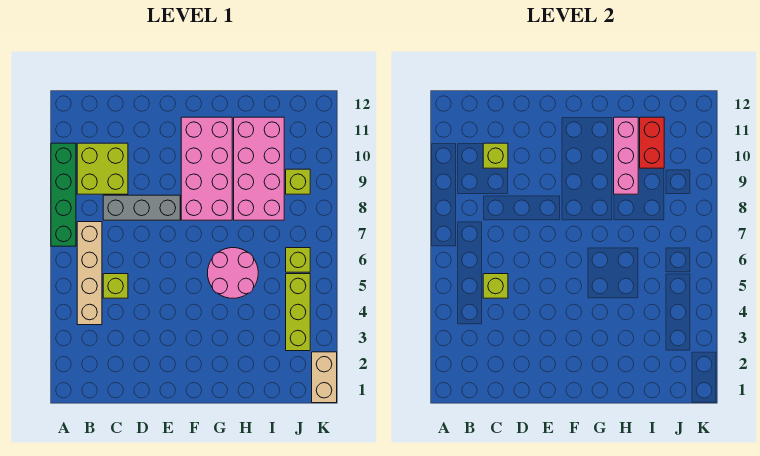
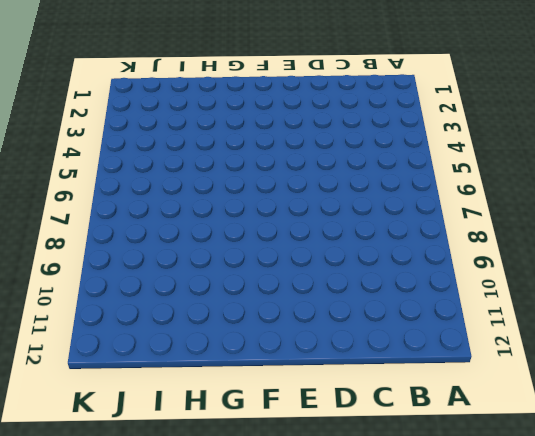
none -> green brick A7:A10 level 1
none -> tan brick B4:B7 level 1
none -> lime brick B9:C10 level 1

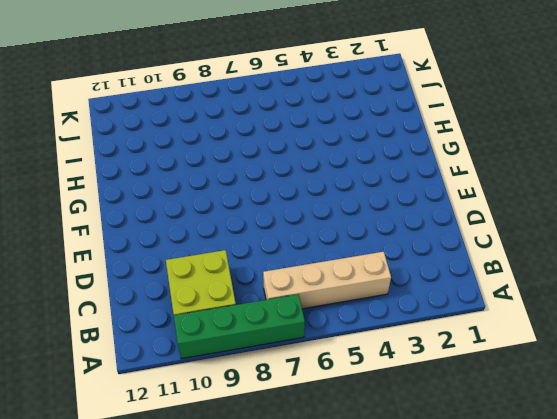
none -> lime brick C5 level 1
none -> grey brick C8:E8 level 1
none -> pink brick F8:G11 level 1

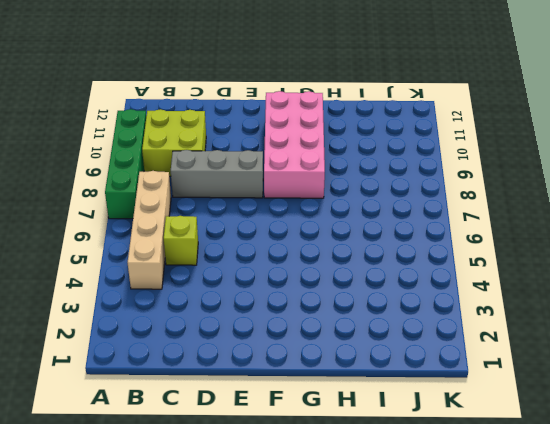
none -> pink round brick G5:H6 level 1
none -> pink brick H8:I11 level 1
none -> lime brick J3:J5 level 1

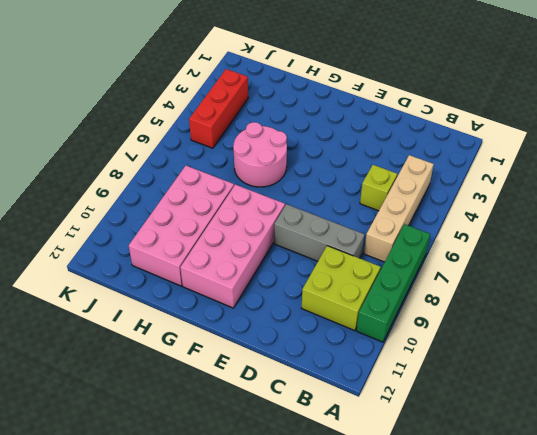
red brick J3:J5 level 1 -> lime brick J3:J5 level 1
none -> lime brick J6 level 1
none -> lime brick J9 level 1
none -> tan brick K1:K2 level 1

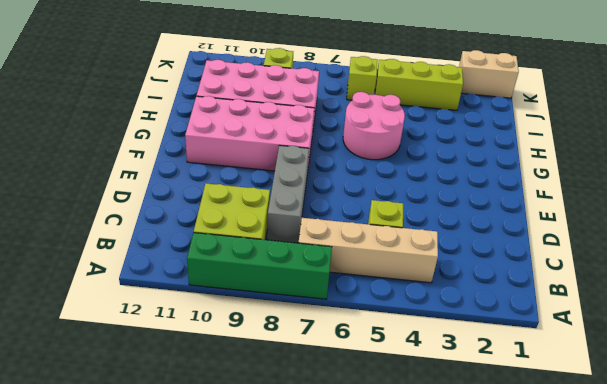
none -> lime brick C5 level 2
none -> lime brick C10 level 2
none -> pink brick H9:H11 level 2

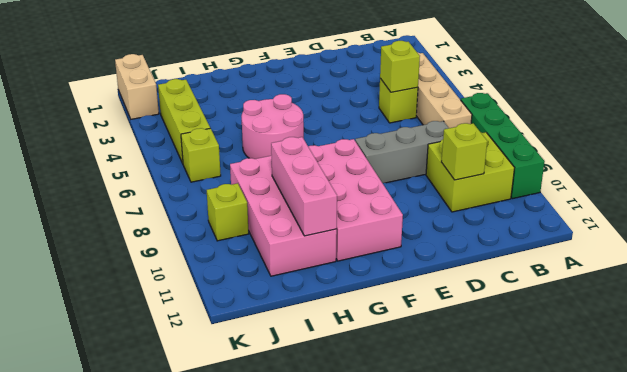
none -> red brick I10:I11 level 2

